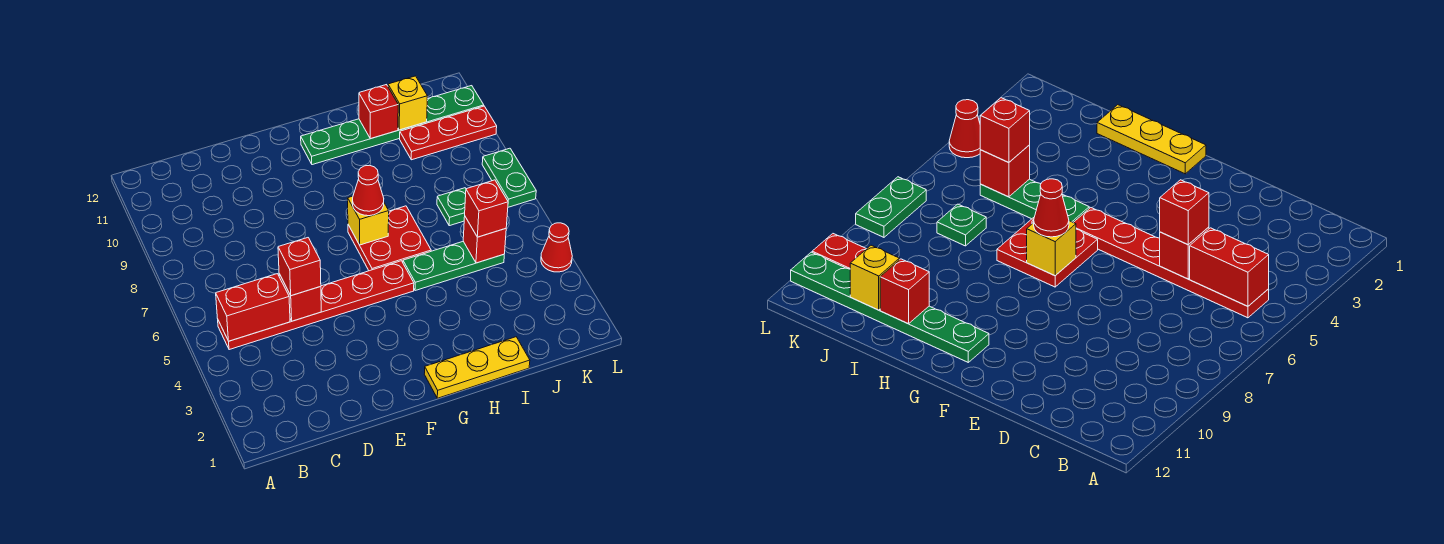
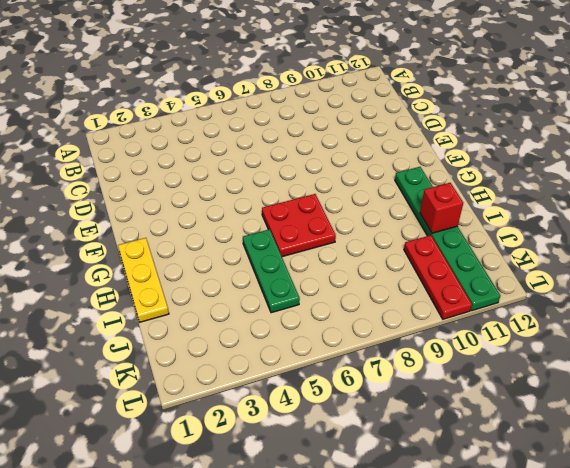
none -> red plate B5:G5 level 1
none -> green plate J7 level 1
none -> red cone L4 level 1

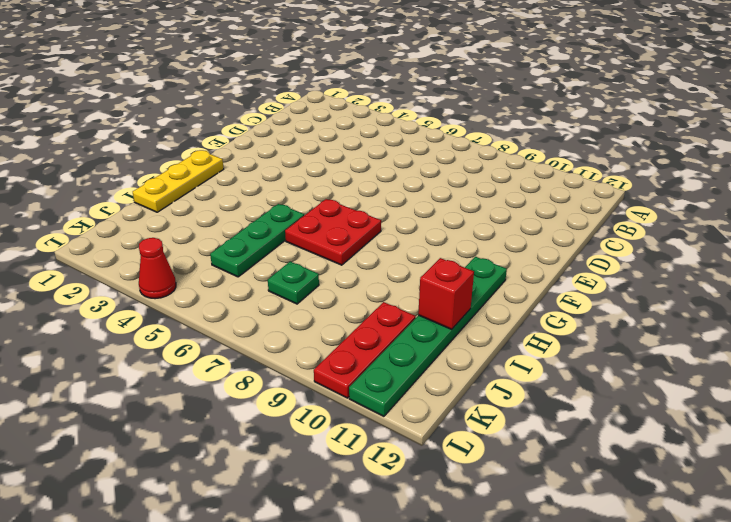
none -> red plate B5:G5 level 1
none -> green plate L7:L8 level 1
none -> red brick B5:C5 level 2

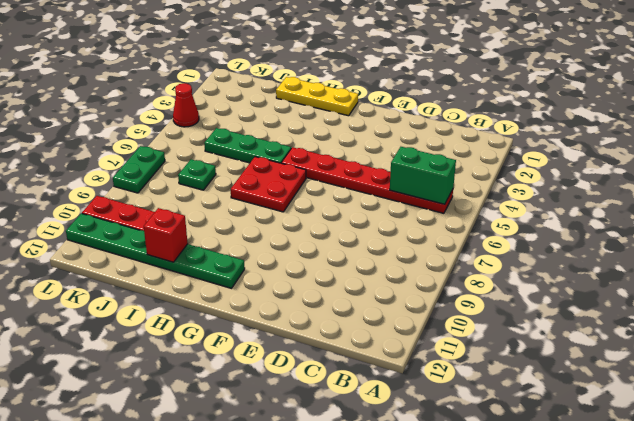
green brick B5:C5 level 2 -> red brick B5:C5 level 2
none -> red brick D5 level 2
none -> yellow brick G7 level 2
none -> red brick J5 level 2

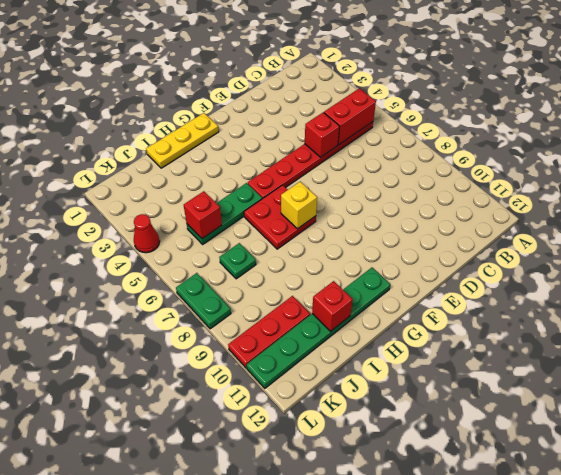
none -> yellow brick J11 level 2
none -> red brick D5 level 3
none -> red cone G7 level 3

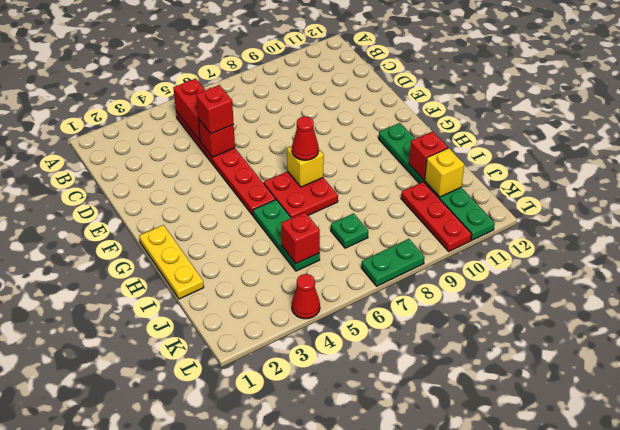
none -> red brick J5 level 3

